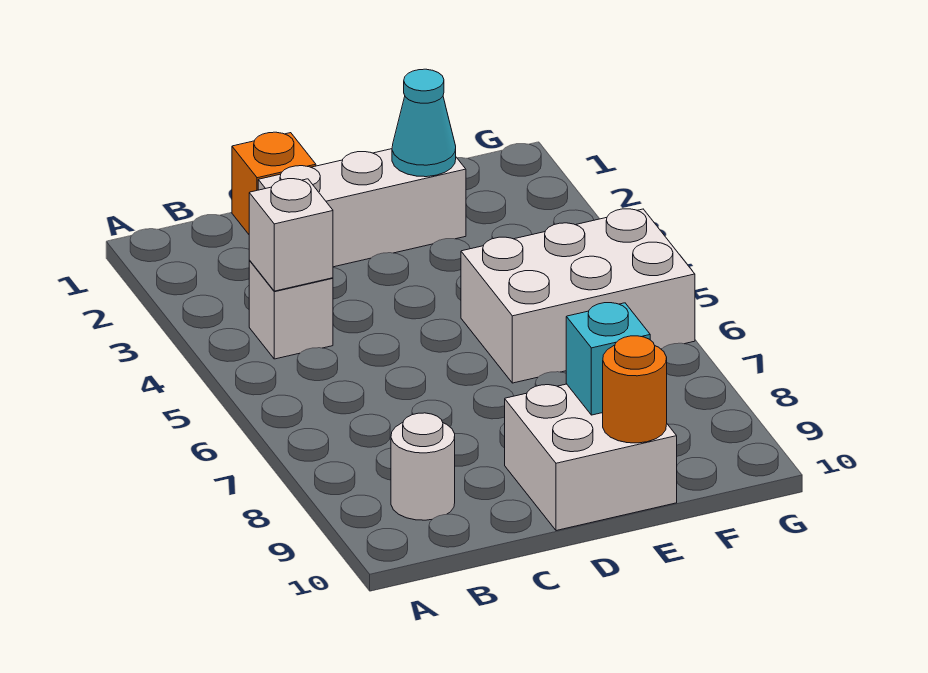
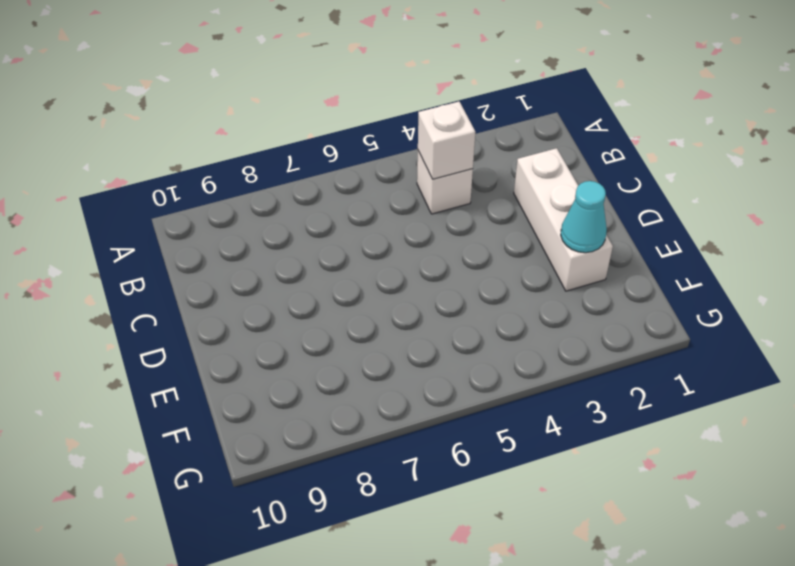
none -> white round brick B9 level 1
none -> orange brick C1 level 1

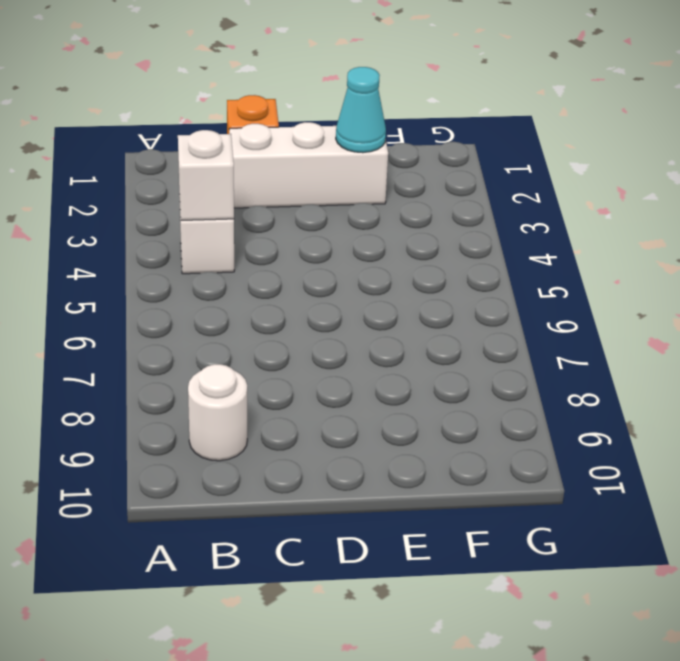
none -> white brick D9:E10 level 1
none -> white brick E5:G6 level 1

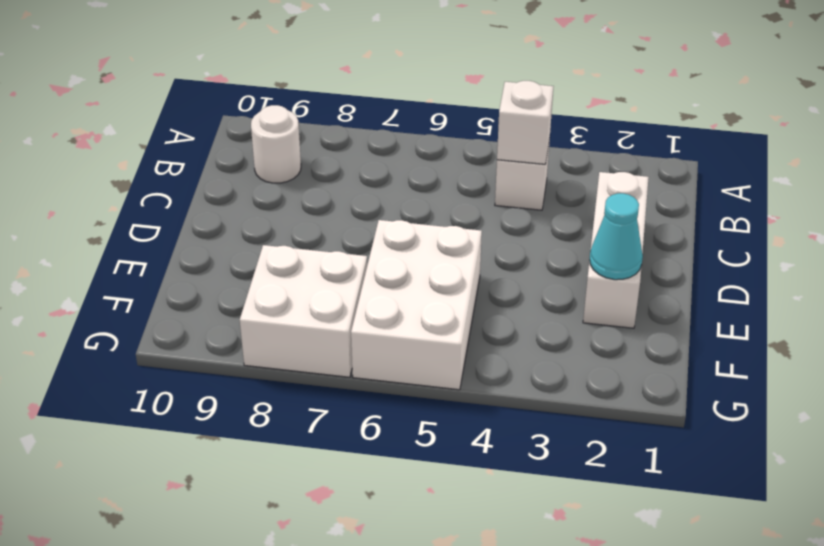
white brick F7:G8 level 1 -> white brick D9:E10 level 1
none -> orange brick C1 level 1
none -> cyan brick E9 level 2

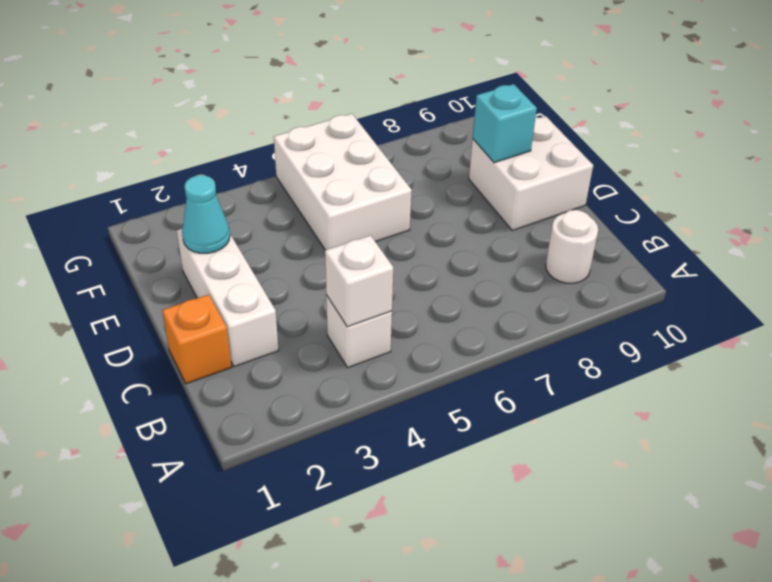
none -> orange round brick E10 level 2

